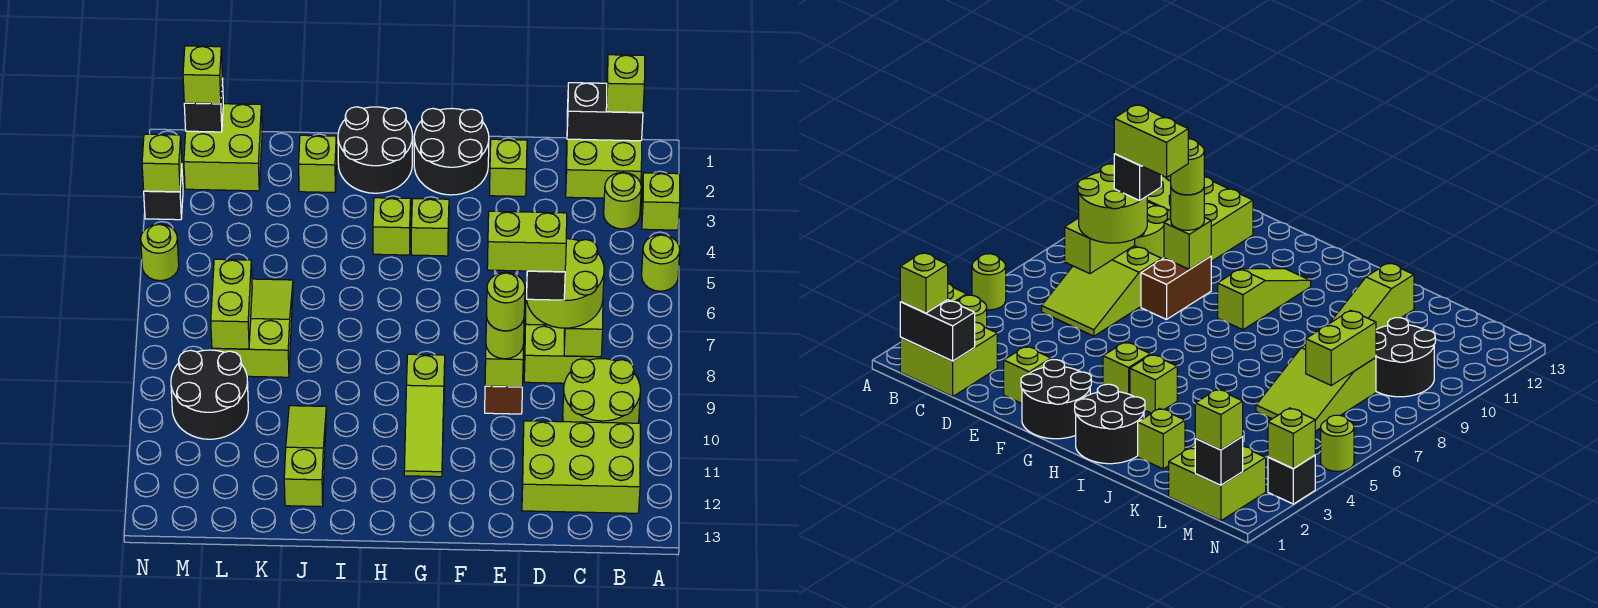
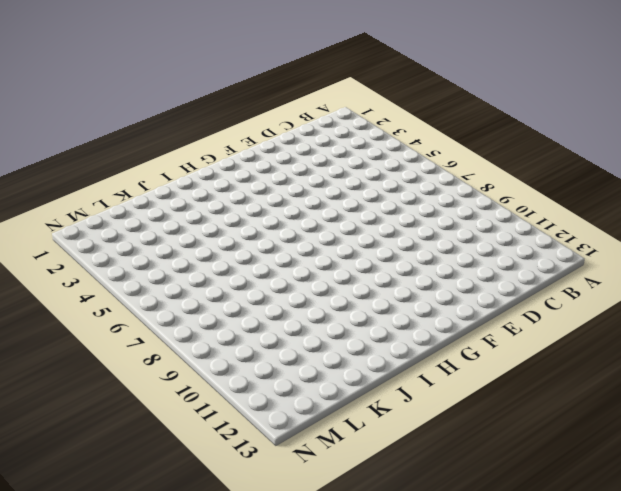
none -> lime brick A3 level 1
none -> lime round brick A5 level 1
none -> lime brick B1:C2 level 1
none -> lime round brick B3 level 1

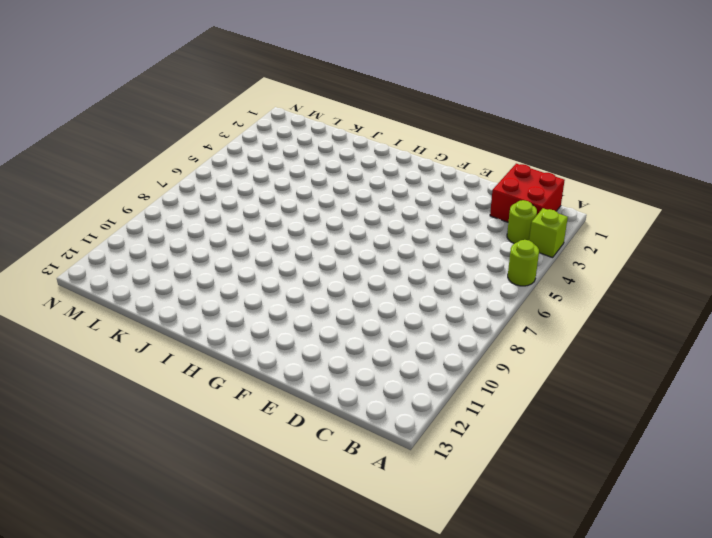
red brick B1:C2 level 1 -> lime brick B1:C2 level 1
none -> lime round brick B9:C10 level 1
none -> lime brick B11:D12 level 1
none -> lime slope C6:D8 level 1 top 8
none -> lime brick E2 level 1

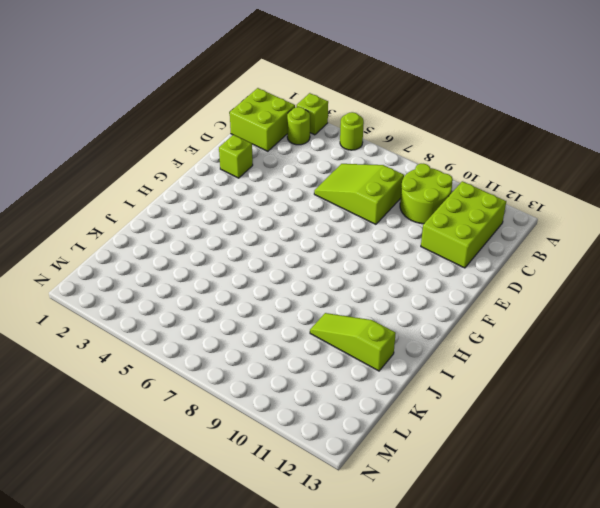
none -> brown brick E8:E9 level 1
none -> black round brick F1:G2 level 1
none -> lime brick G4 level 1
none -> lime slope G9:G11 level 1 top 9

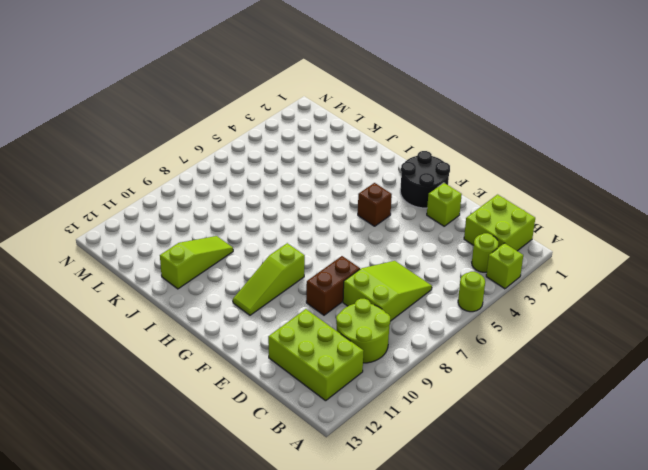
brown brick G4 level 1 -> lime brick G4 level 1
none -> black round brick H1:I2 level 1
none -> lime brick H4 level 1
none -> lime brick J2 level 1
none -> lime slope K6:L8 level 1 top 8

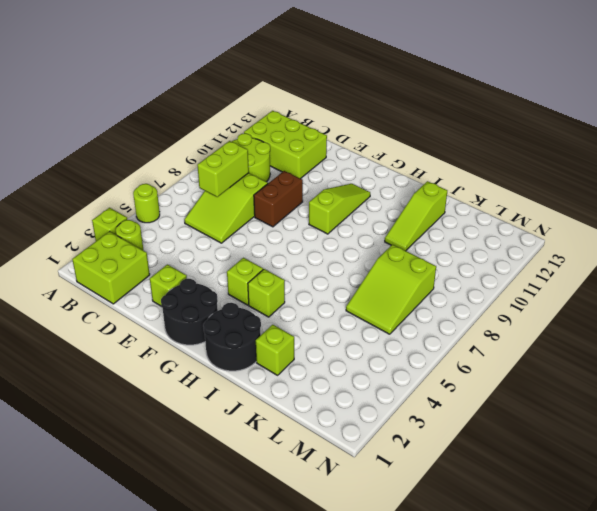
none -> lime brick L1:M2 level 1
none -> black round brick L9:M10 level 1
none -> black brick N3 level 1
none -> lime round brick N5 level 1

